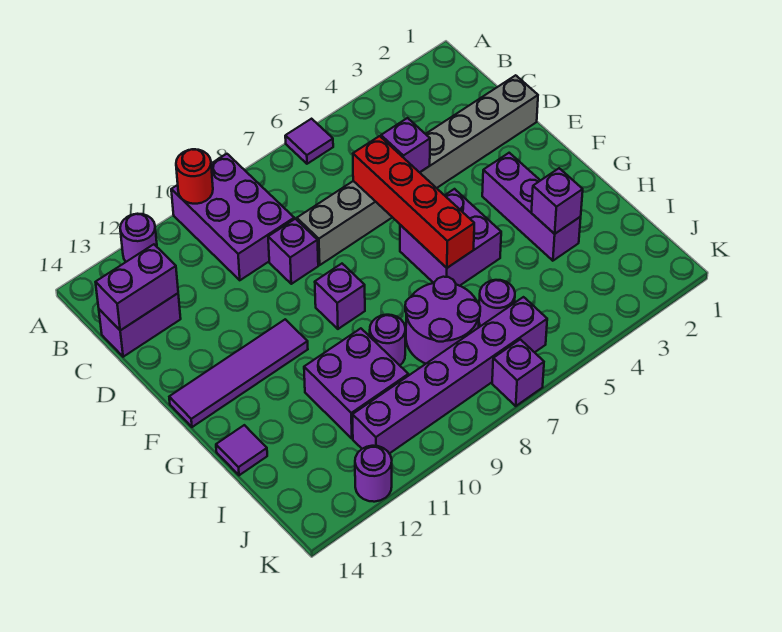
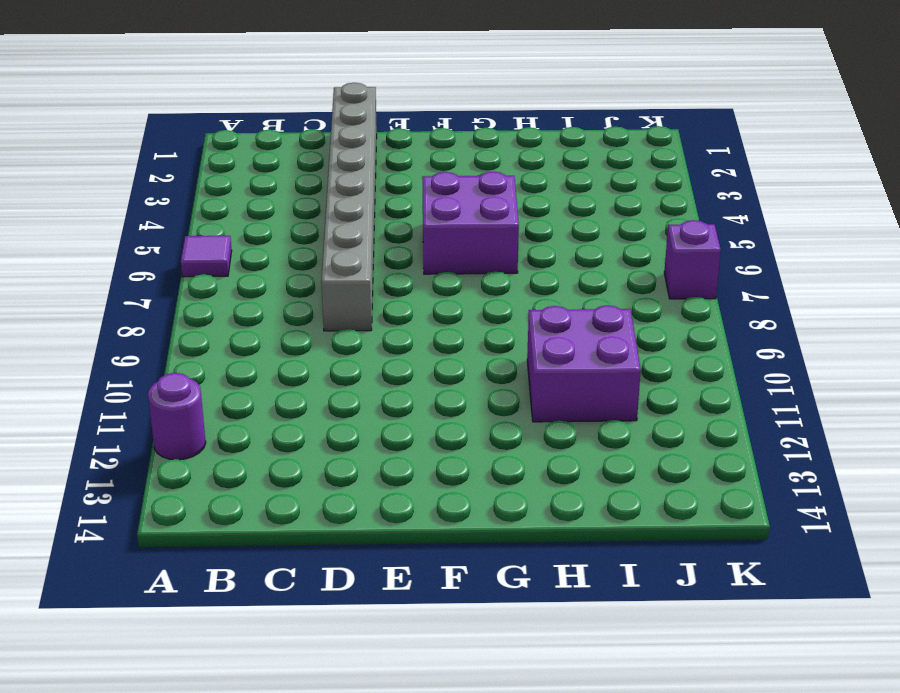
none -> purple brick A9:C10 level 1
none -> purple brick C13:C14 level 1
none -> purple brick D9 level 1

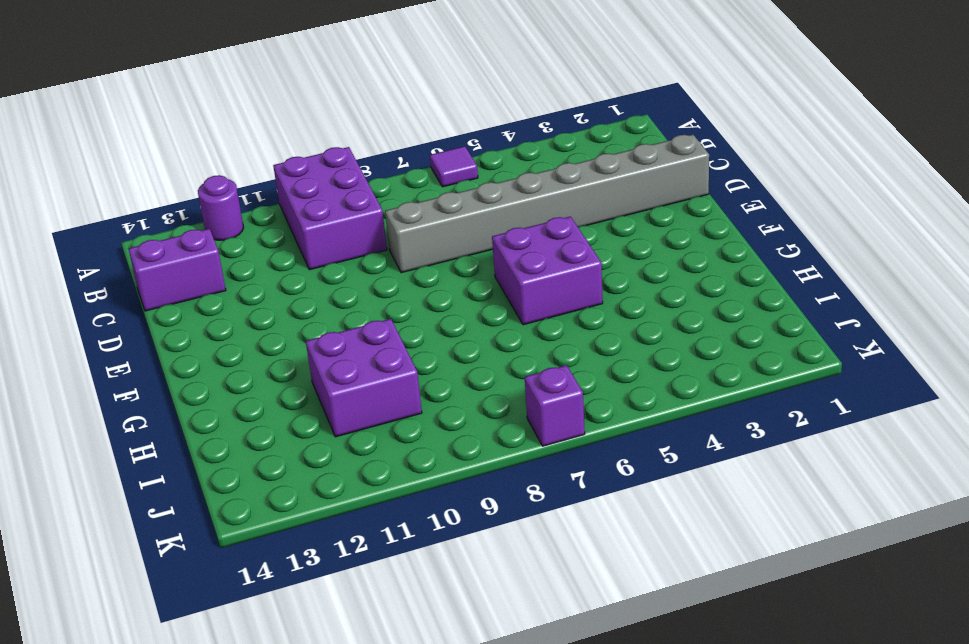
none -> purple brick D9 level 1
none -> purple brick F3:H3 level 1
none -> purple brick F9 level 1

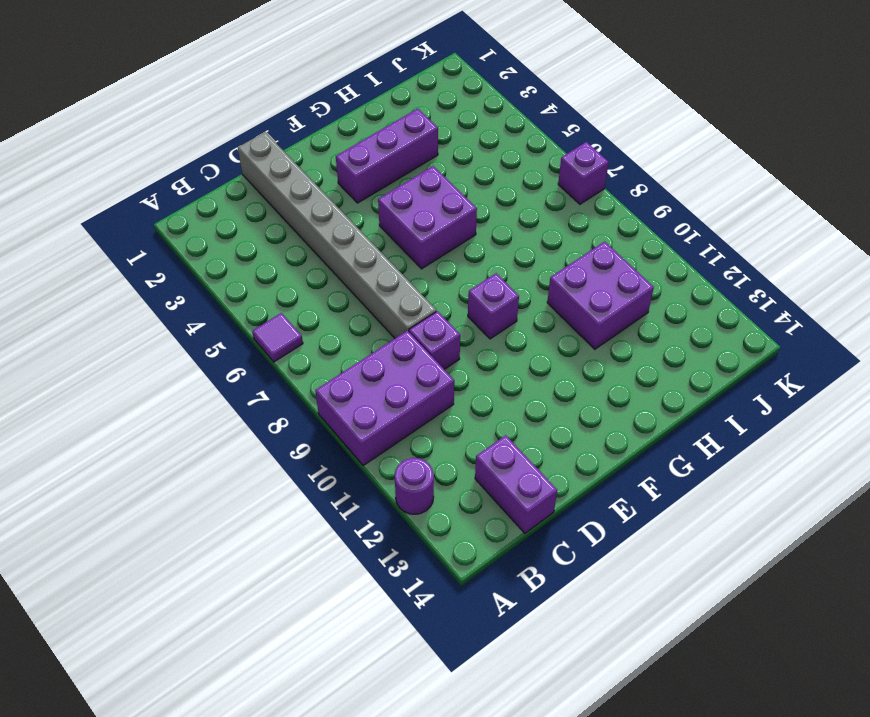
none -> purple tile F11:F14 level 1
none -> purple round brick H7:I8 level 1
none -> purple round brick H9 level 1

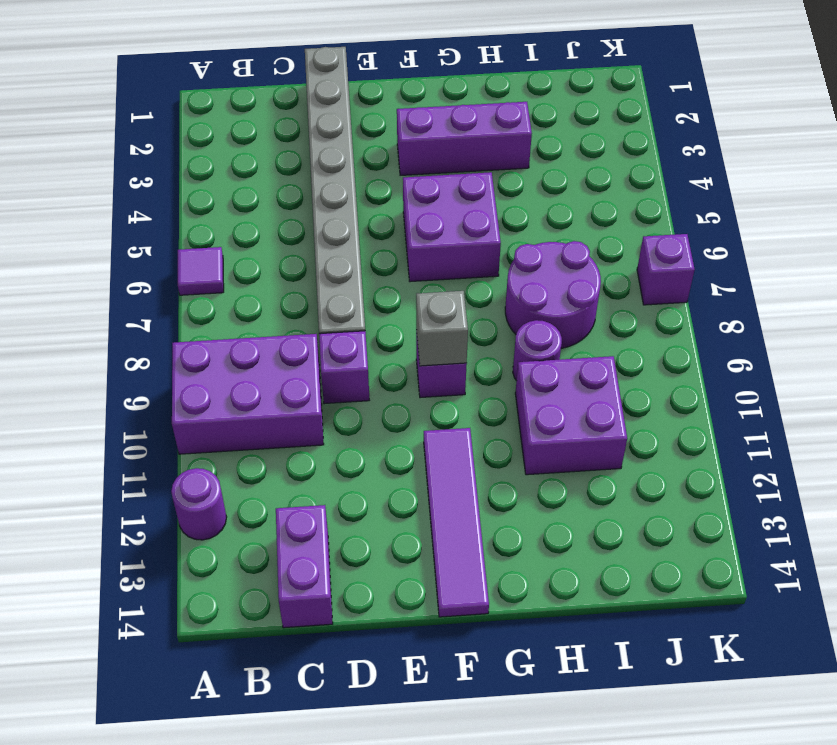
grey brick F9 level 2 -> none
none -> purple tile H14 level 1
none -> purple round brick I6 level 1
none -> purple brick J6:J11 level 1

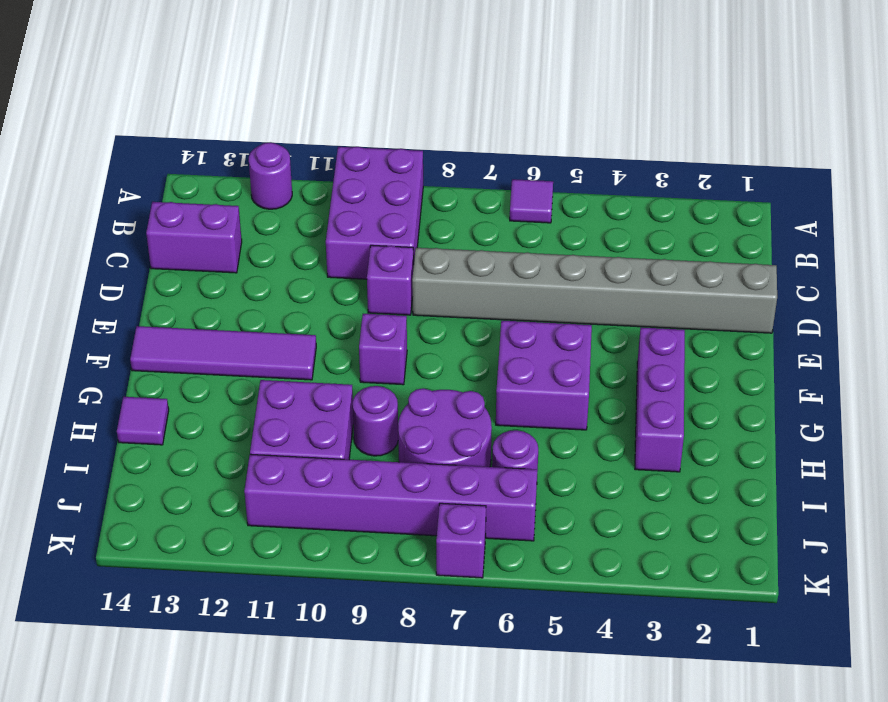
none -> purple round brick K12 level 1
none -> red round brick A10 level 2
none -> purple brick C13:C14 level 2

